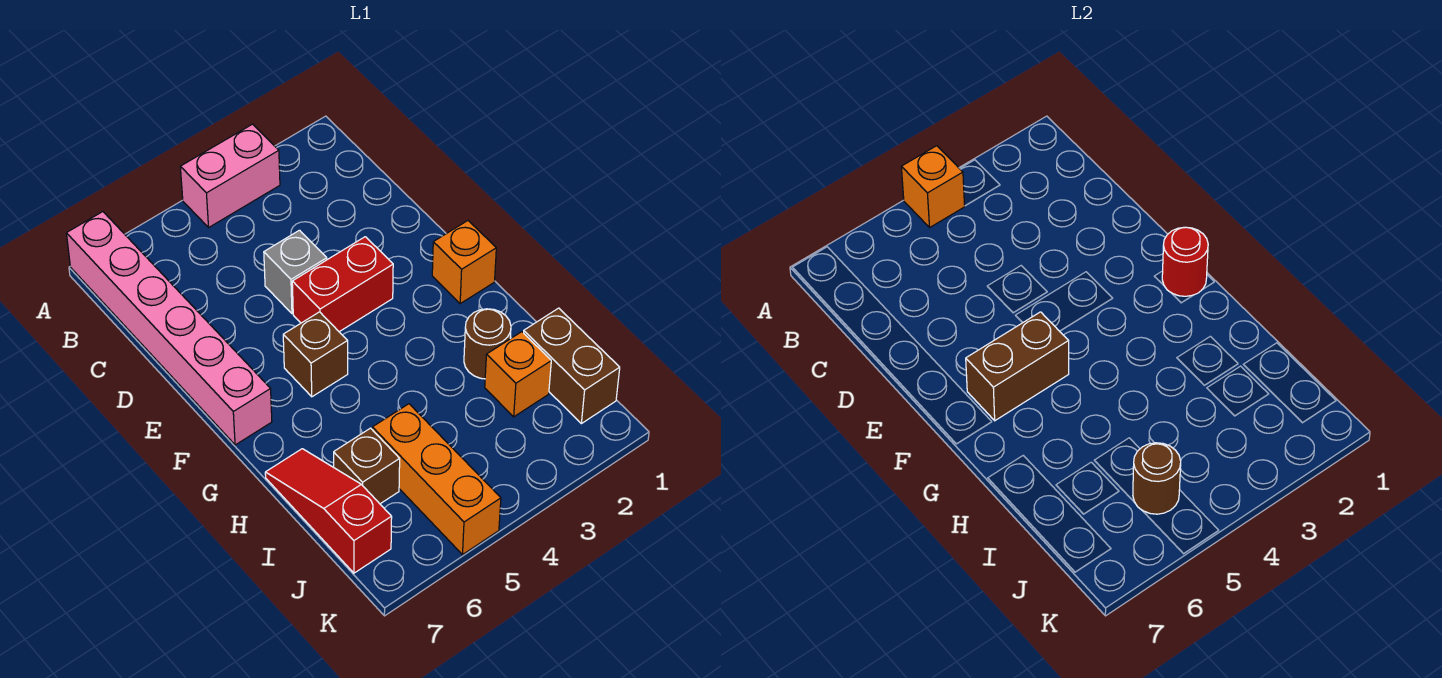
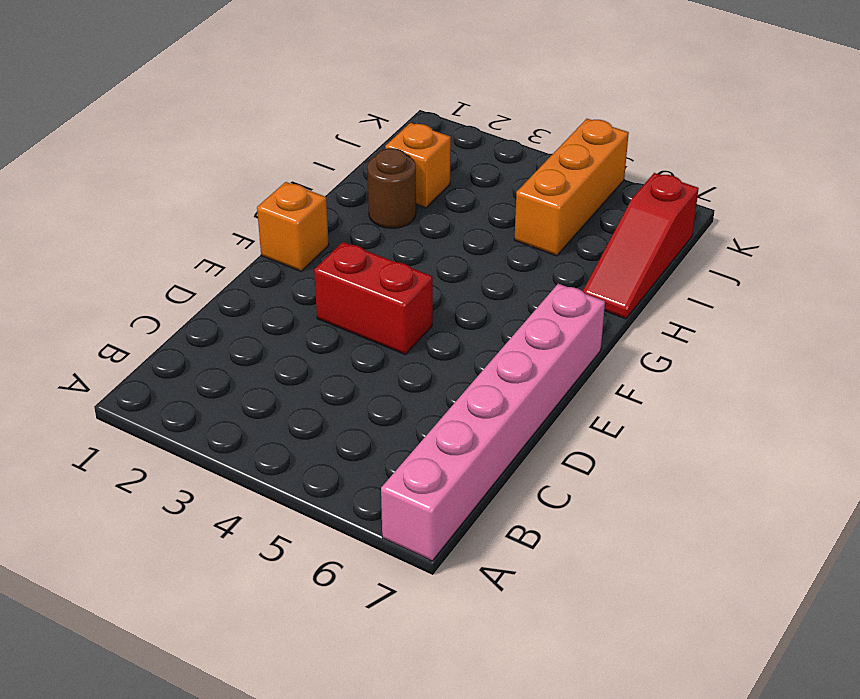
none -> pink brick A3:A4 level 1
none -> grey brick D4 level 1
none -> brown brick F5 level 1

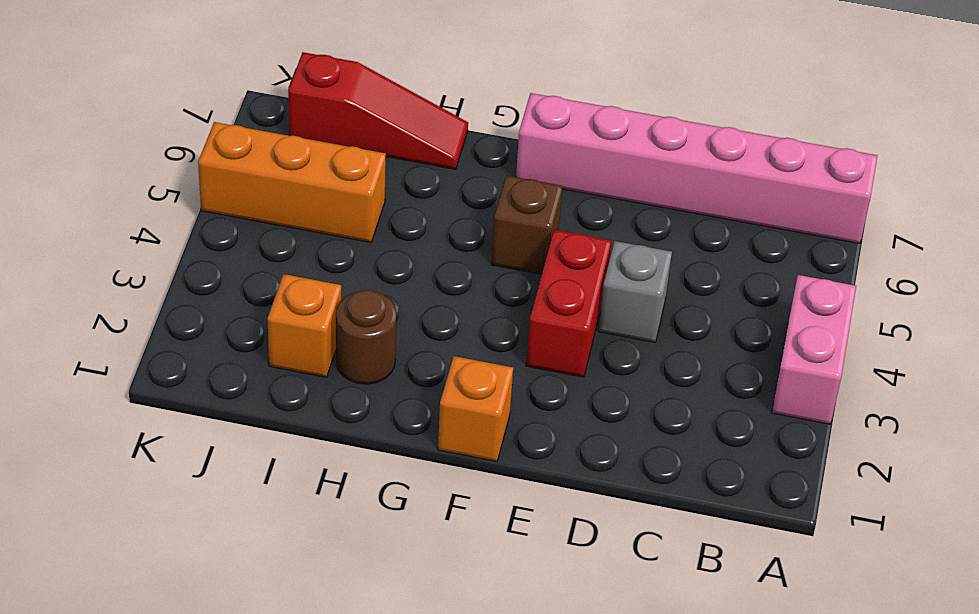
none -> brown brick I1:J1 level 1
none -> brown brick I6 level 1
none -> orange brick A4 level 2

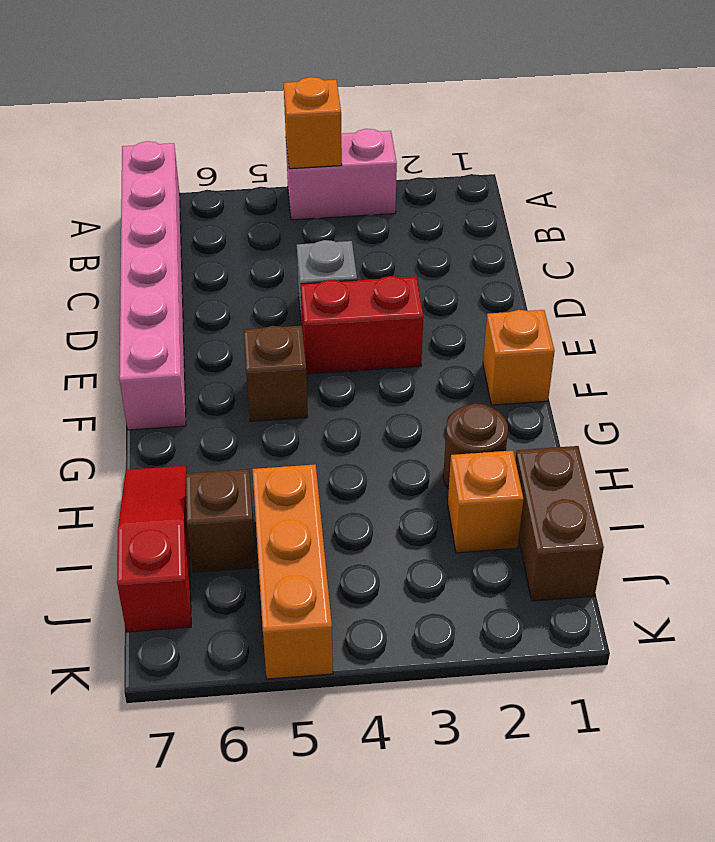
none -> red round brick F1 level 2
none -> brown brick F5:F6 level 2
none -> brown round brick J5 level 2

